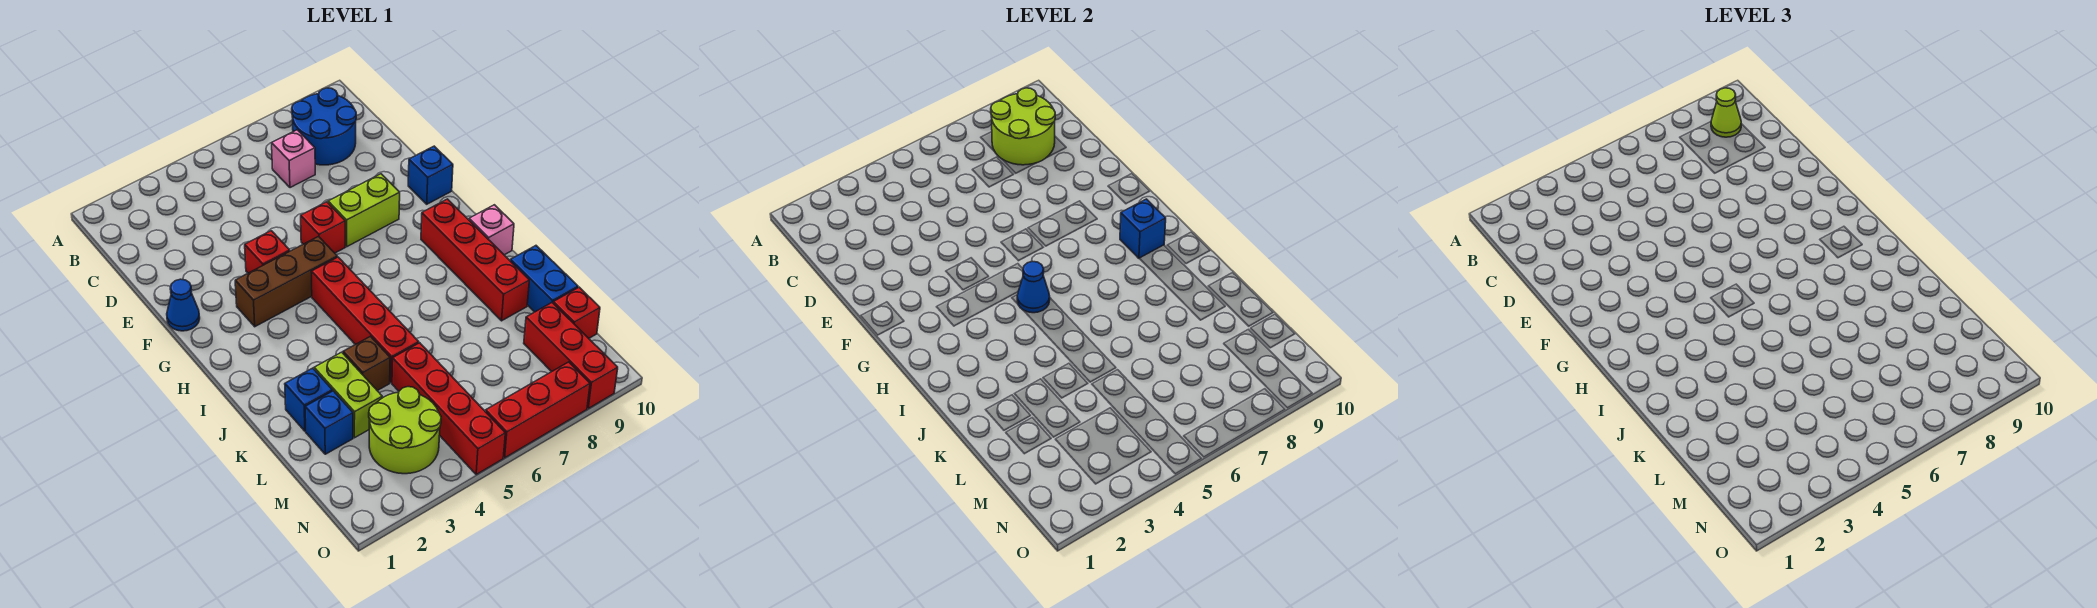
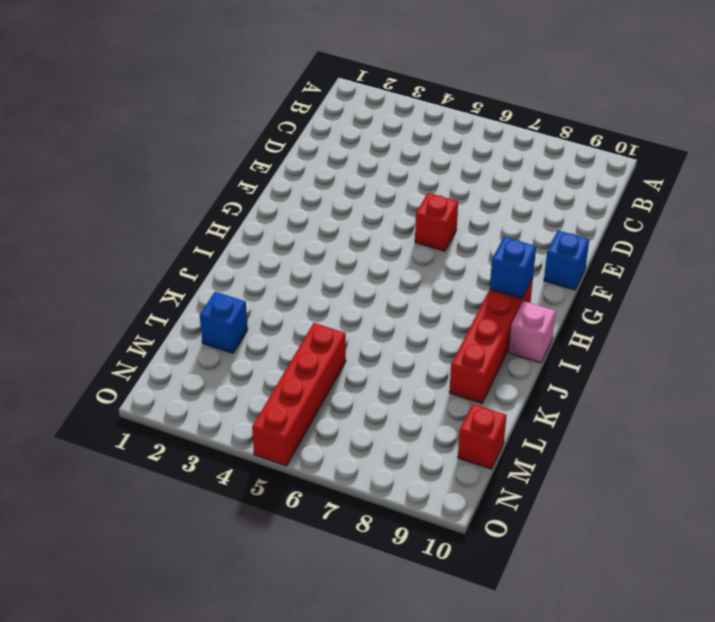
none -> blue round brick B8:C9 level 1
none -> pink brick C7 level 1
none -> blue cone F1 level 1

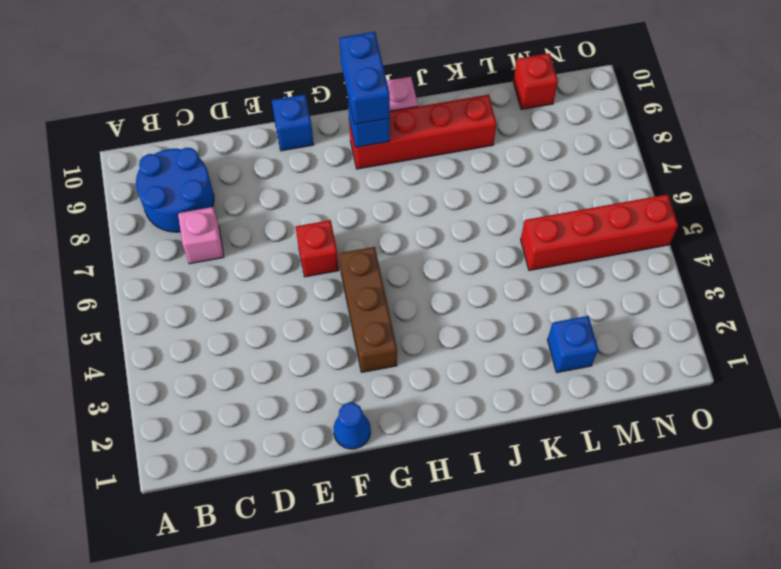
blue brick H9:H10 level 3 -> blue brick K10:L10 level 1
none -> red brick F4 level 1
none -> lime brick F7:F8 level 1
none -> red brick H5:K5 level 1

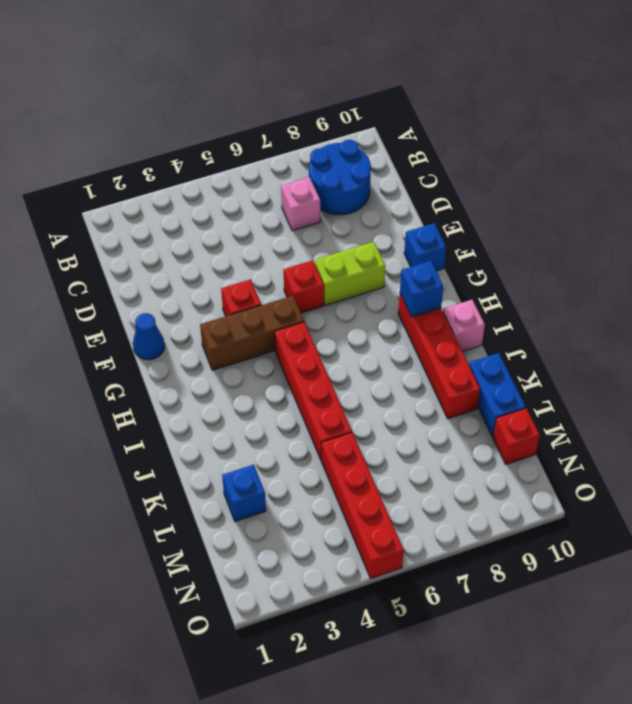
none -> blue brick K2 level 1
none -> lime brick K3:L3 level 1
none -> brown brick K4 level 1

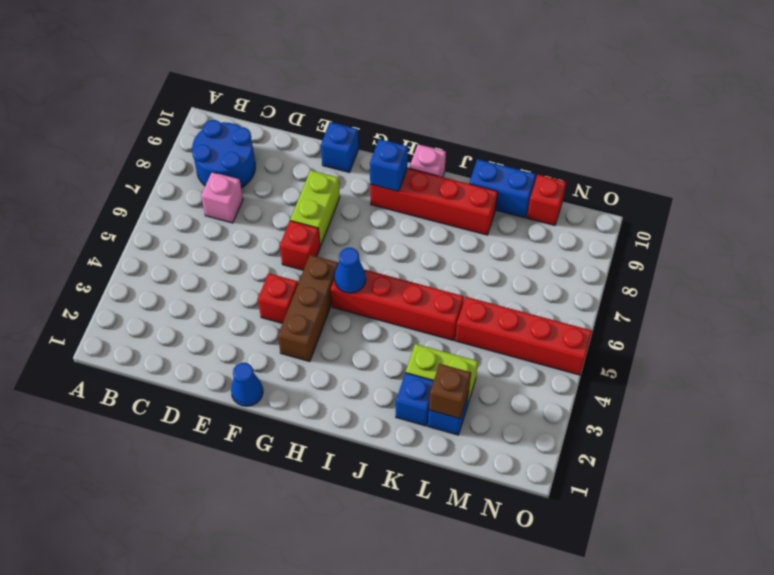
brown brick L2 level 2 -> brown brick K4 level 1
none -> lime round brick M3:N4 level 1
none -> red brick M9:O9 level 1
none -> red brick O6:O8 level 1

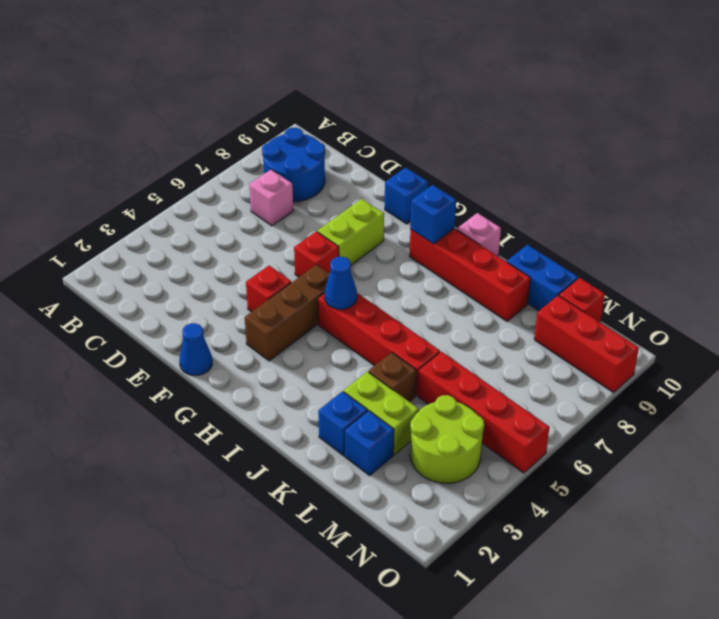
none -> red brick O6:O8 level 1
none -> lime round brick B8:C9 level 2
none -> lime cone B9 level 3

